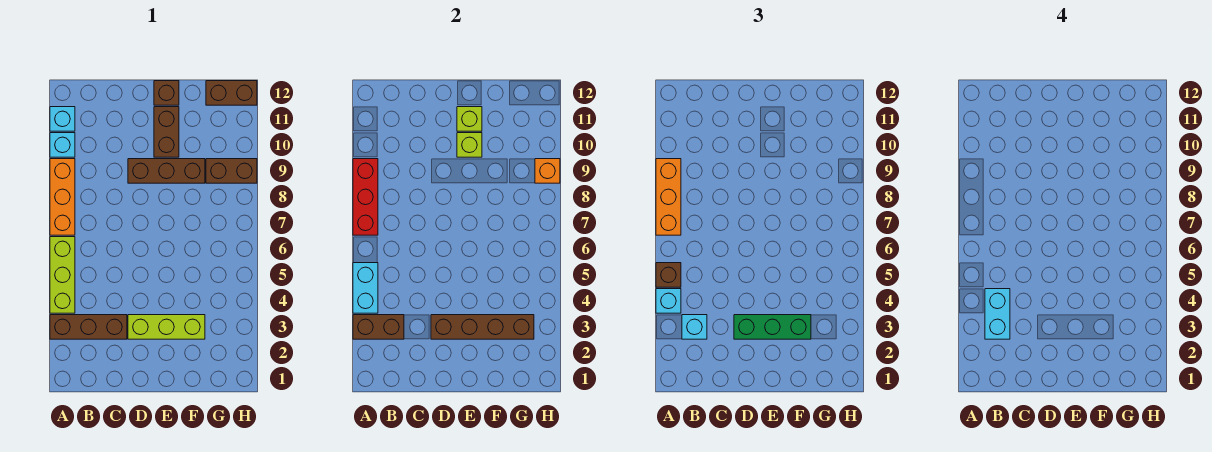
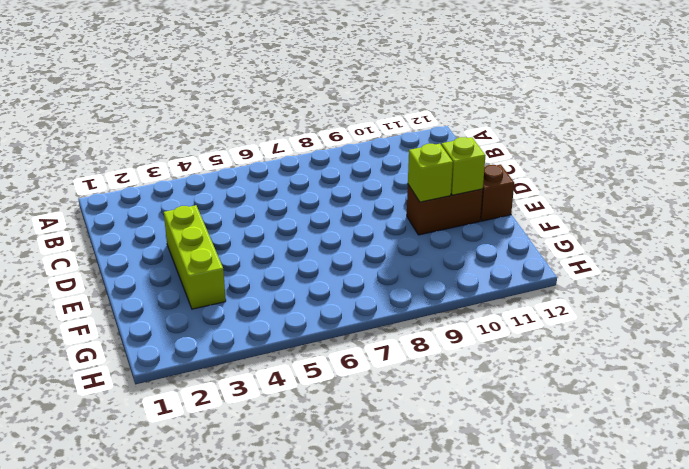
none -> brown brick A3:C3 level 1
none -> lime brick A4:A6 level 1
none -> orange brick A7:A9 level 1

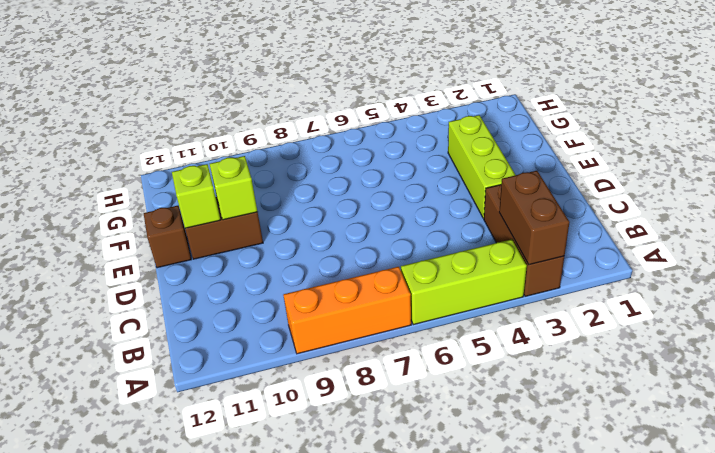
none -> cyan brick A10 level 1
none -> cyan brick A11 level 1
none -> brown brick D9:F9 level 1

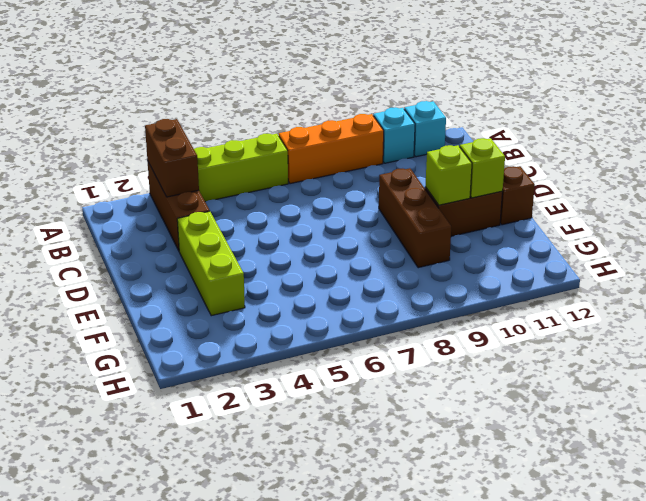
none -> brown brick G9:H9 level 1
none -> brown brick G12:H12 level 1
none -> cyan brick A4:A5 level 2

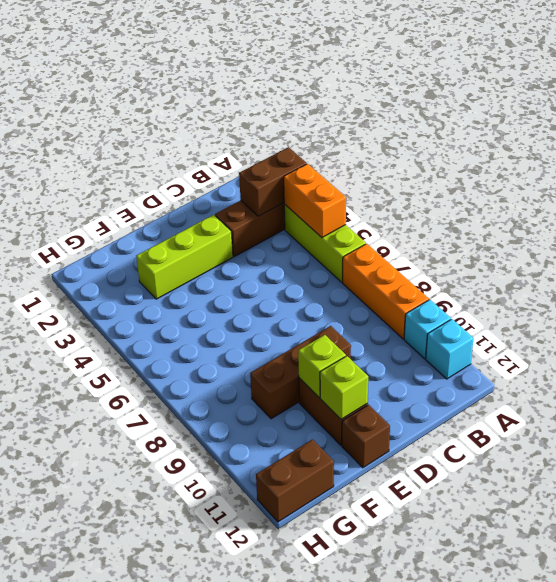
orange brick A4:A5 level 2 -> cyan brick A4:A5 level 2
none -> brown brick G9:H9 level 1
none -> red brick A7:A9 level 2
none -> brown brick D3:G3 level 2

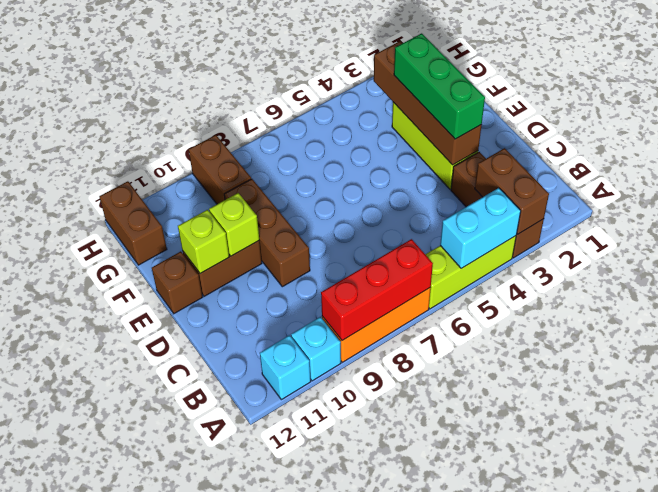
none -> orange brick H9 level 2
none -> cyan brick A4 level 3
none -> brown brick A5 level 3

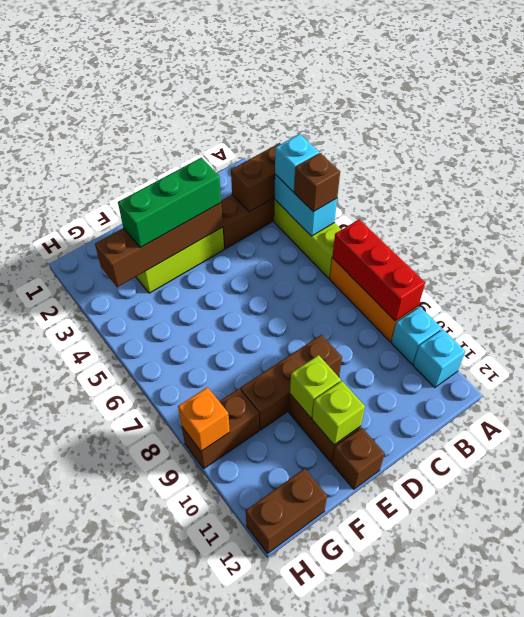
none -> orange brick A7:A9 level 3
none -> cyan brick B3 level 3
none -> cyan brick B3:B4 level 4

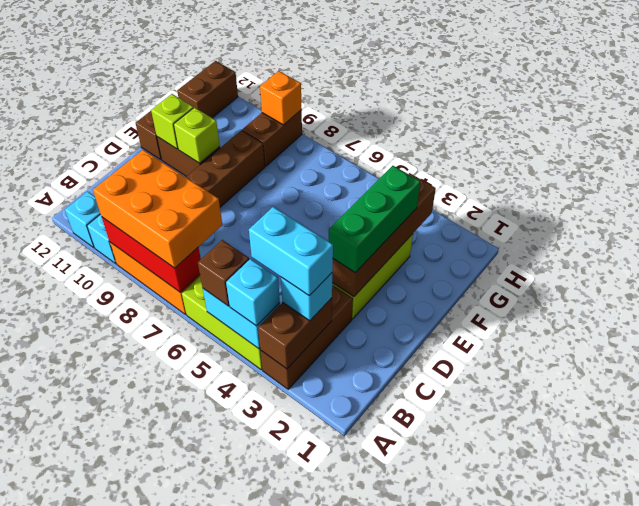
orange brick A7:B9 level 3 -> orange brick A7:A9 level 3

